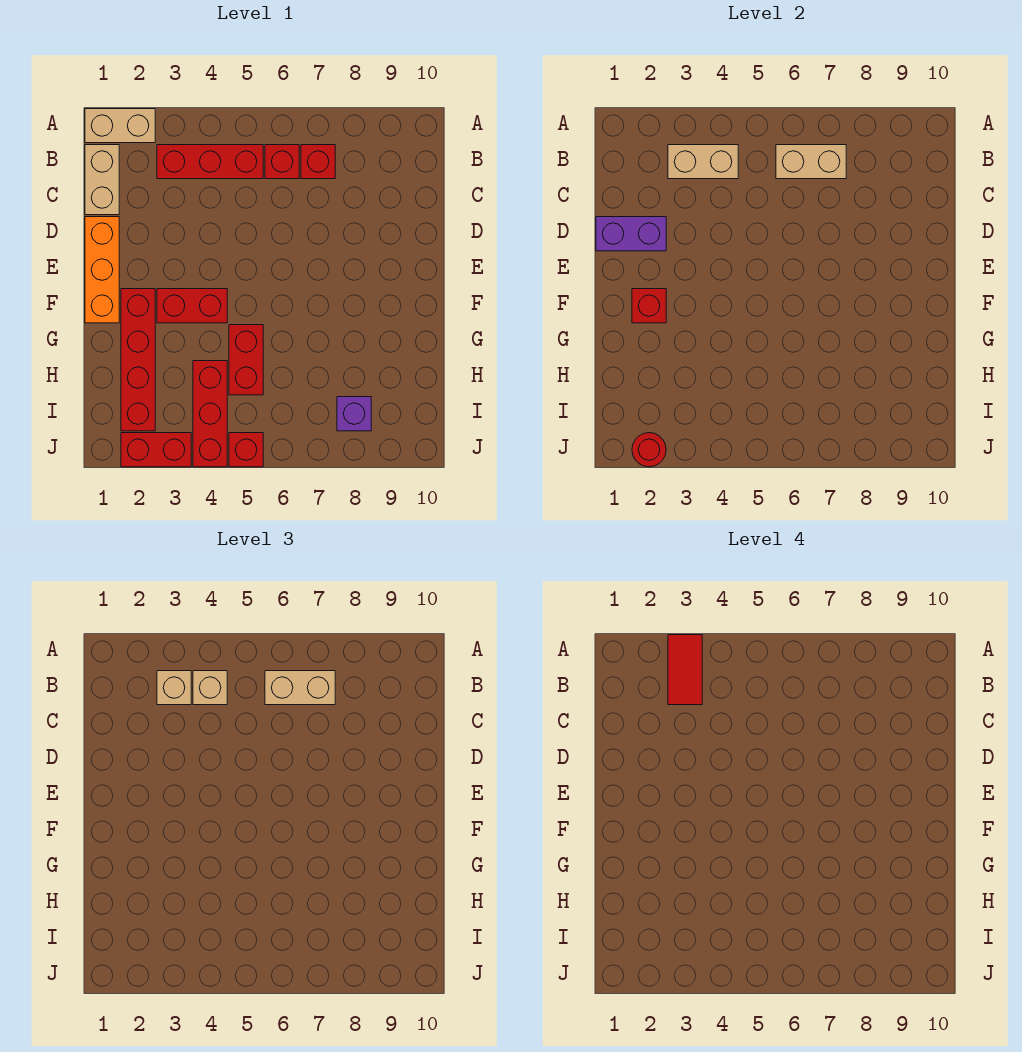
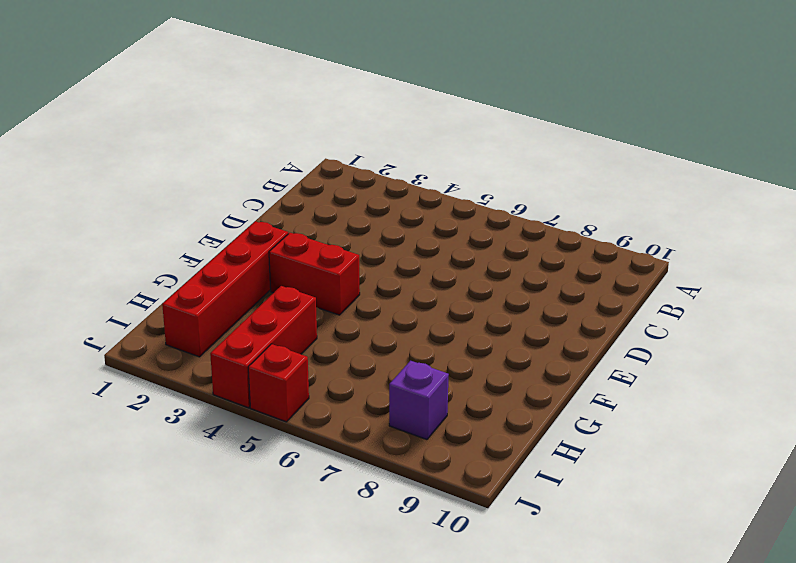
none -> tan brick A1:A2 level 1
none -> tan brick B1:C1 level 1
none -> red brick B3:B5 level 1

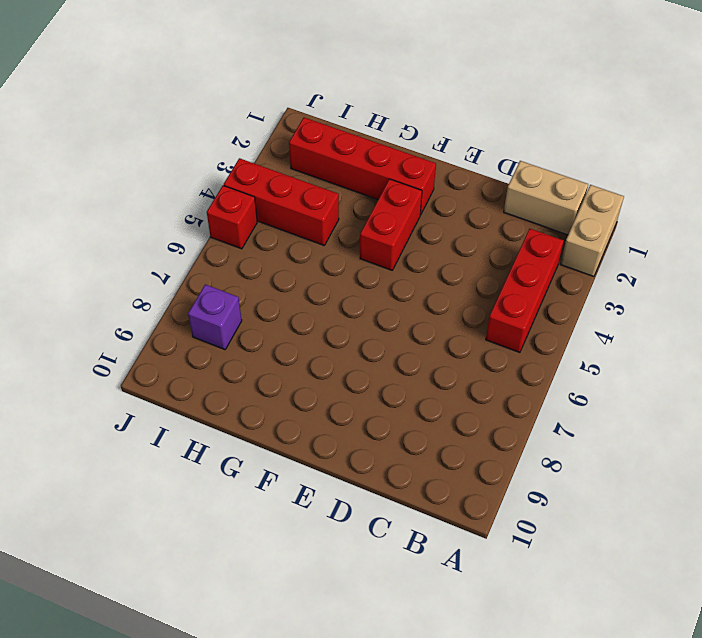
none -> red brick B6 level 1
none -> red brick B7 level 1
none -> orange brick D1:F1 level 1

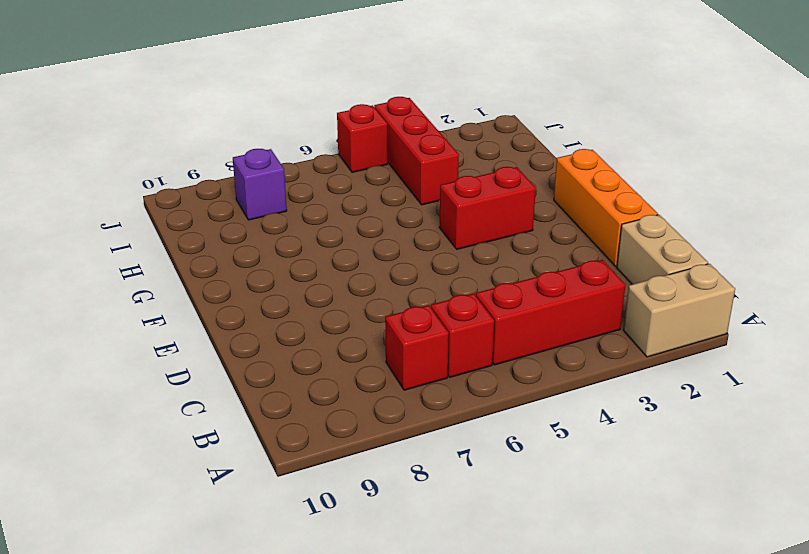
none -> red brick F2:I2 level 1
none -> red brick G5:H5 level 1
none -> red brick J2:J3 level 1

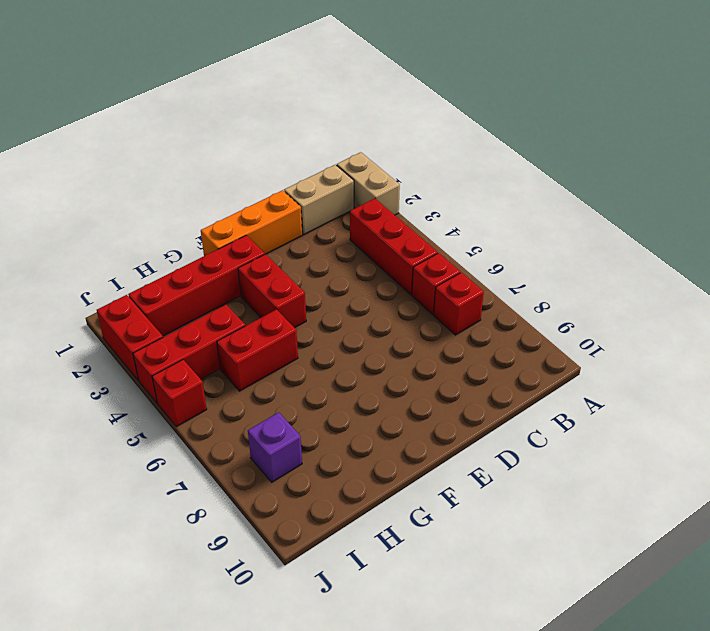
none -> tan brick B3:B4 level 2
none -> tan brick B6:B7 level 2
none -> purple brick D1:D2 level 2

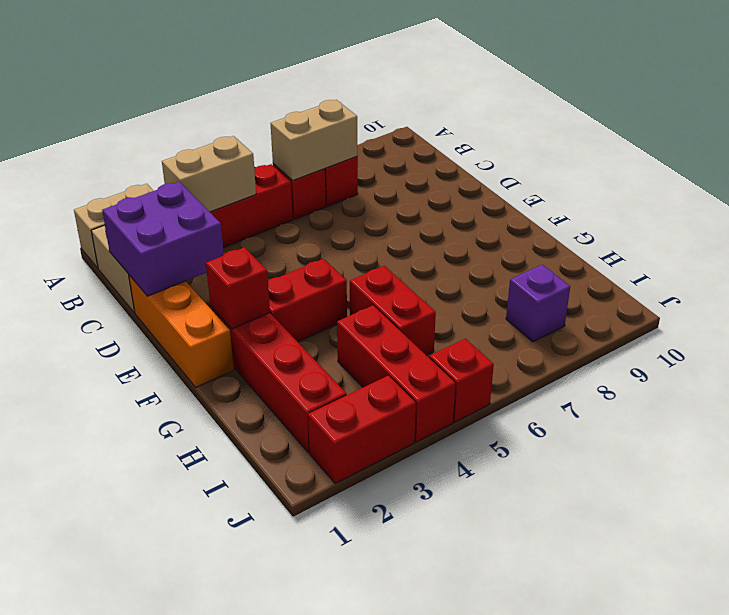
purple brick C1:D2 level 2 -> purple brick D1:D2 level 2
none -> red round brick J2 level 2
none -> tan brick B3 level 3
none -> tan brick B4 level 3

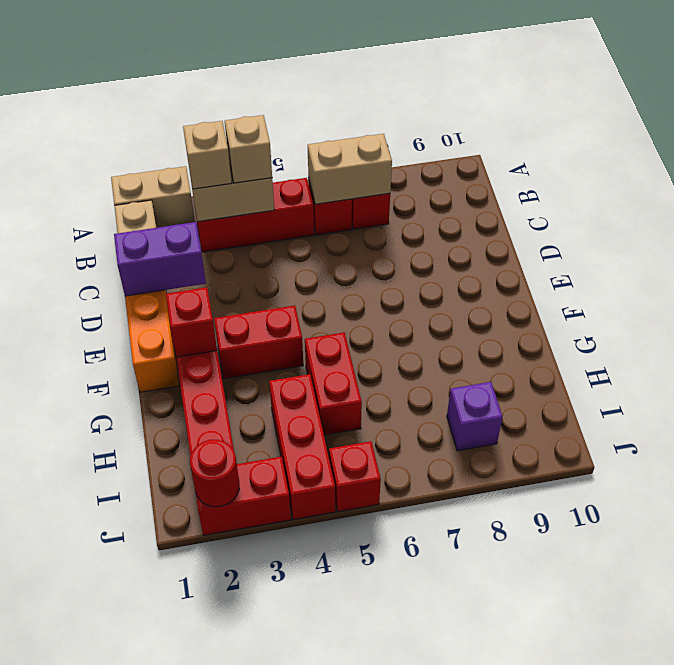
none -> tan brick B6:B7 level 3
none -> red tile A3:B3 level 4

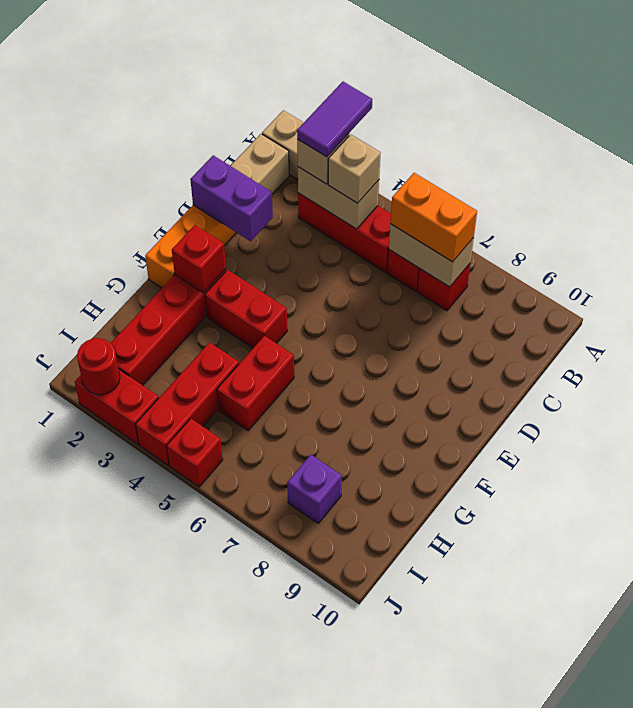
purple tile A3:B3 level 4 -> red tile A3:B3 level 4
orange brick B6:B7 level 3 -> tan brick B6:B7 level 3

